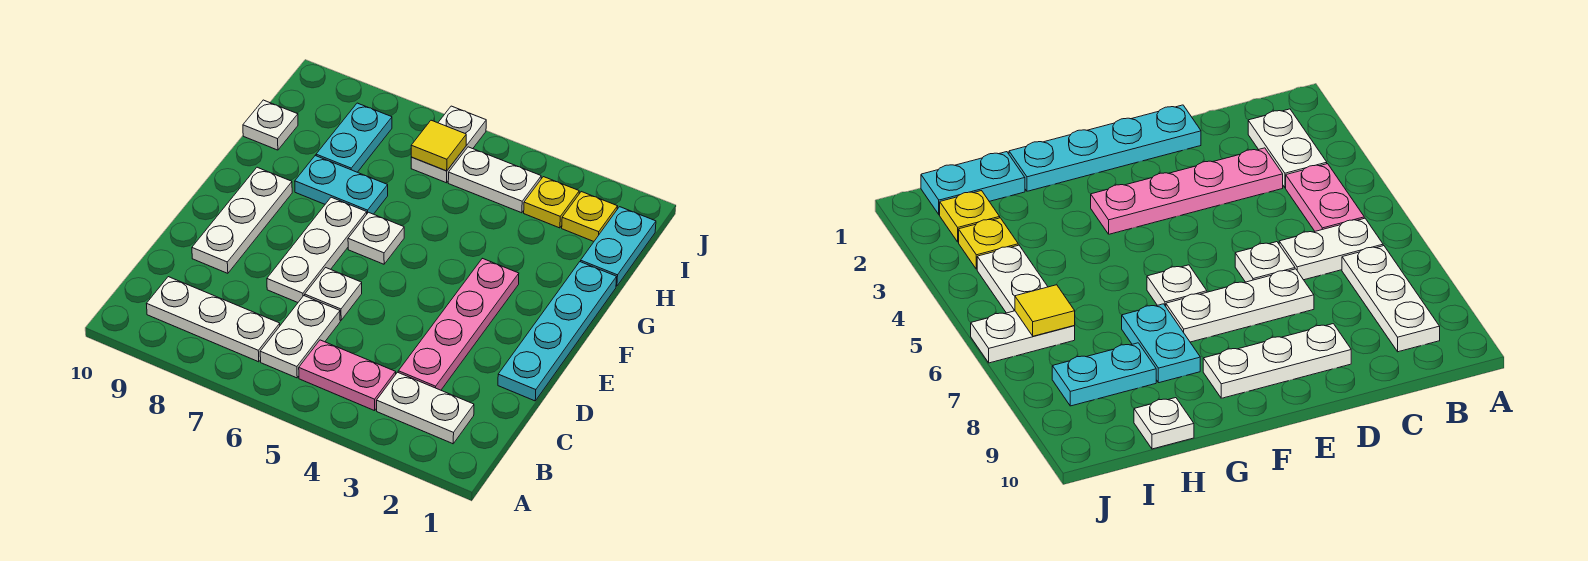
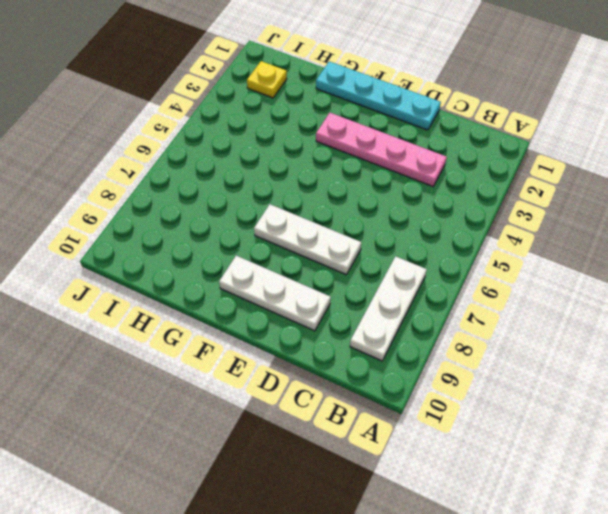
none -> white plate B2:B3 level 1
none -> pink plate B4:B5 level 1
none -> white plate B6:C6 level 1

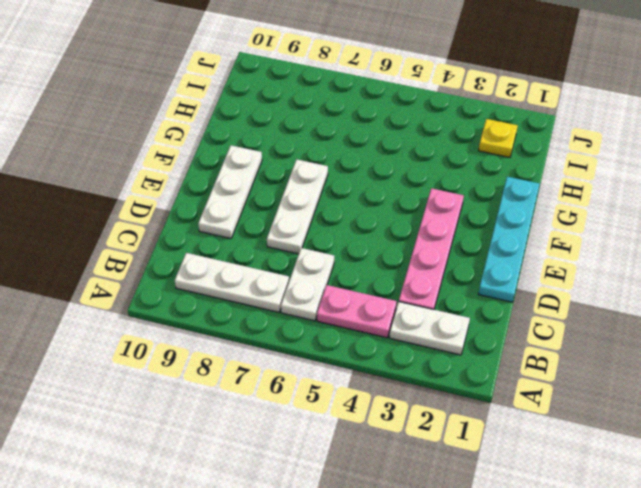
none -> white plate D6 level 1
none -> white plate F6 level 1
none -> cyan plate G7:G8 level 1

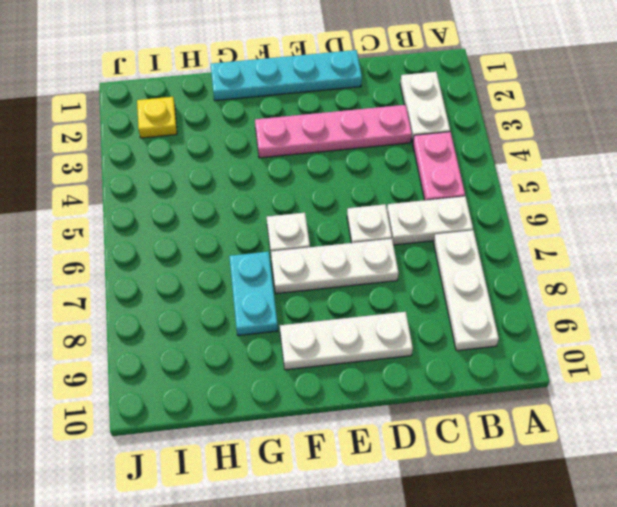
none -> cyan plate H1:I1 level 1
none -> cyan plate H8:I8 level 1
none -> white plate H10 level 1

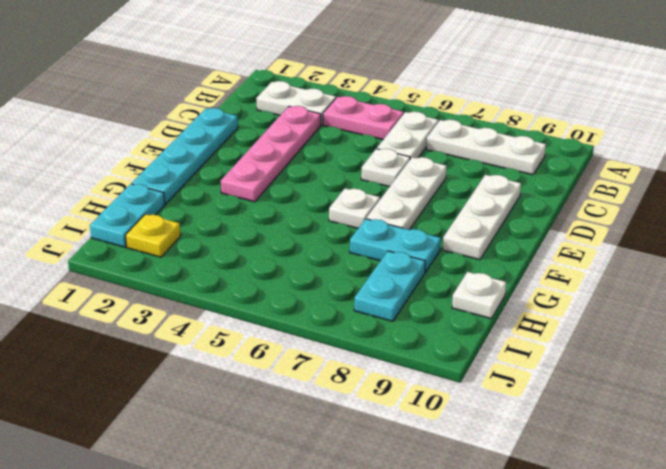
none -> yellow plate I3 level 1
none -> white plate I4:I5 level 1
none -> white plate I6:J6 level 1

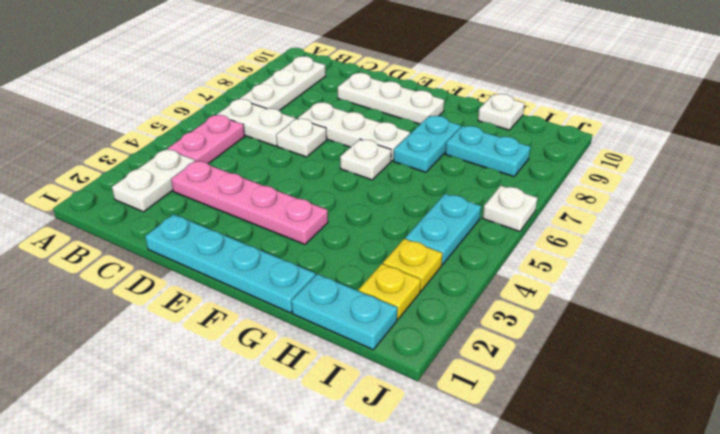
cyan plate I4:I5 level 1 -> white plate I4:I5 level 1
white plate J6 level 1 -> white plate I6:J6 level 1
none -> yellow tile I6 level 2

